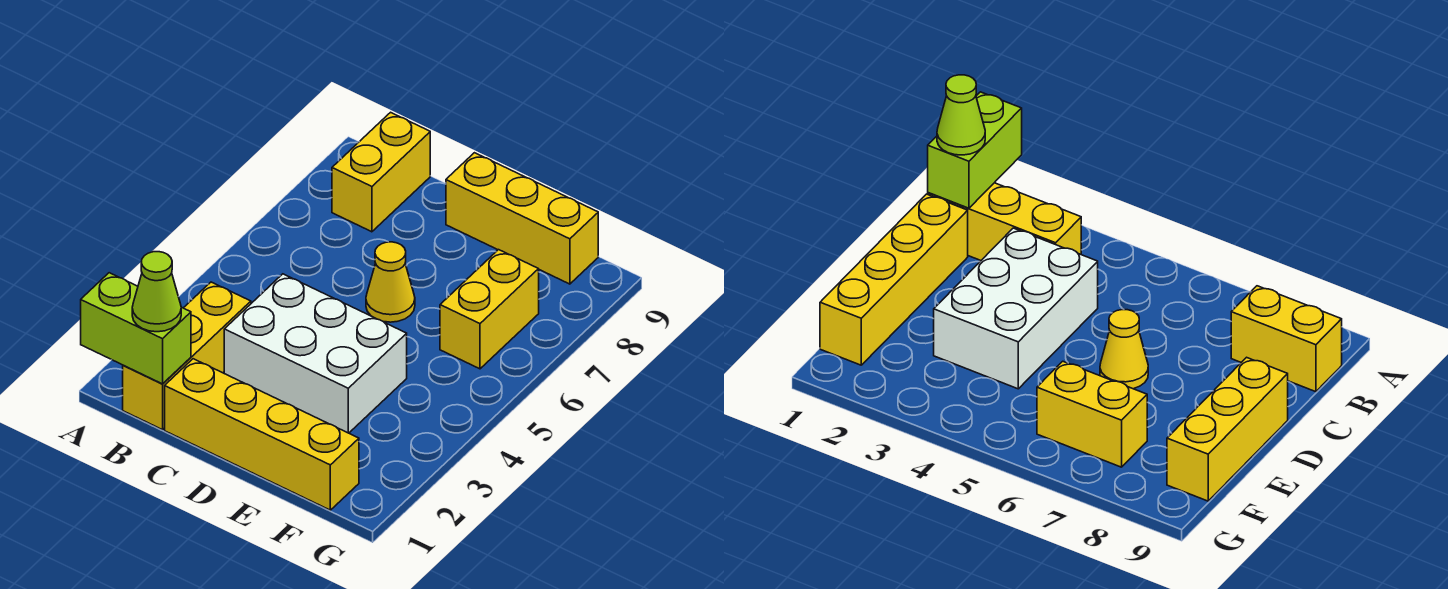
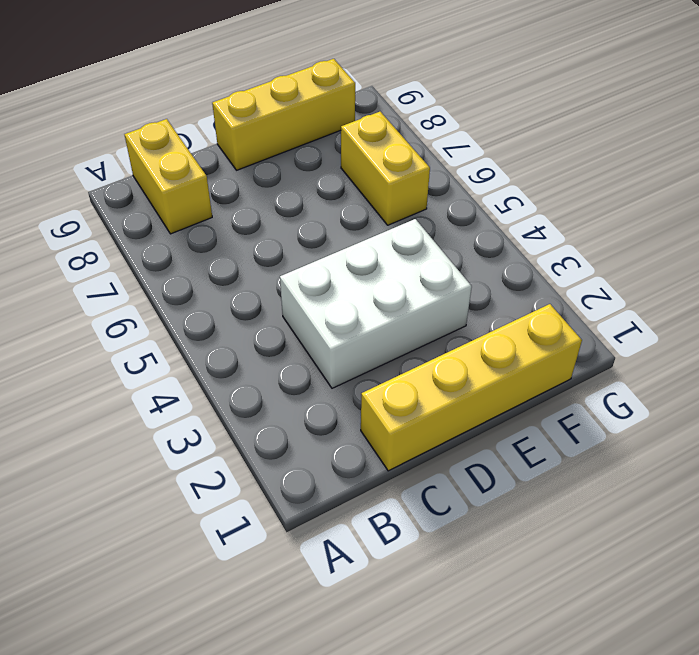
none -> yellow brick B1:B3 level 1
none -> yellow cone D6 level 1

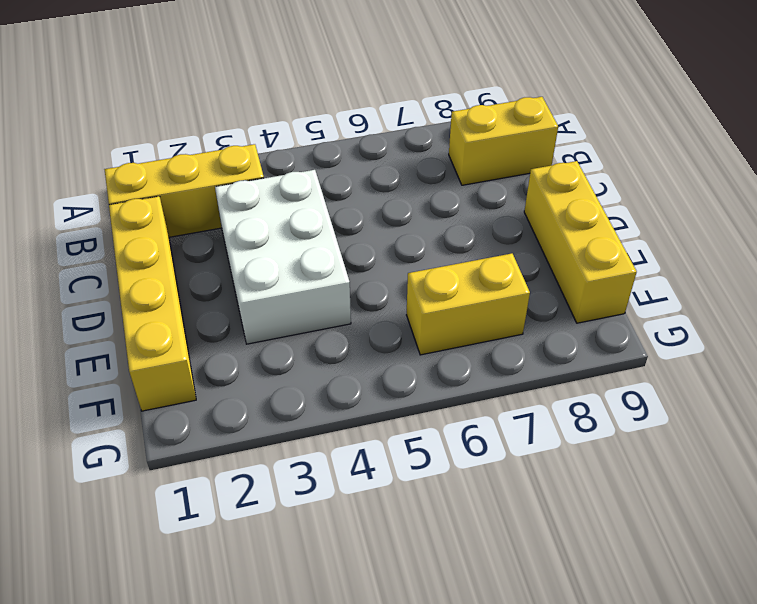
none -> yellow cone D6 level 1
none -> lime brick A1:B1 level 2

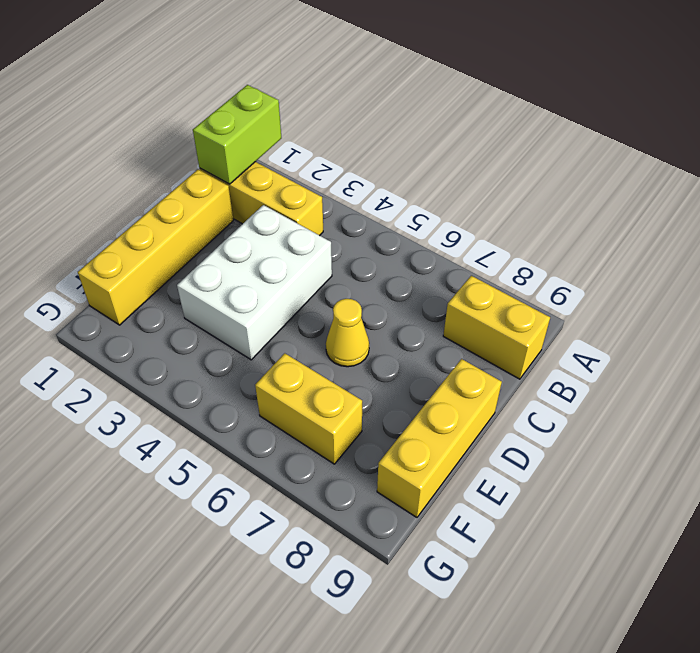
none -> lime cone B1 level 3

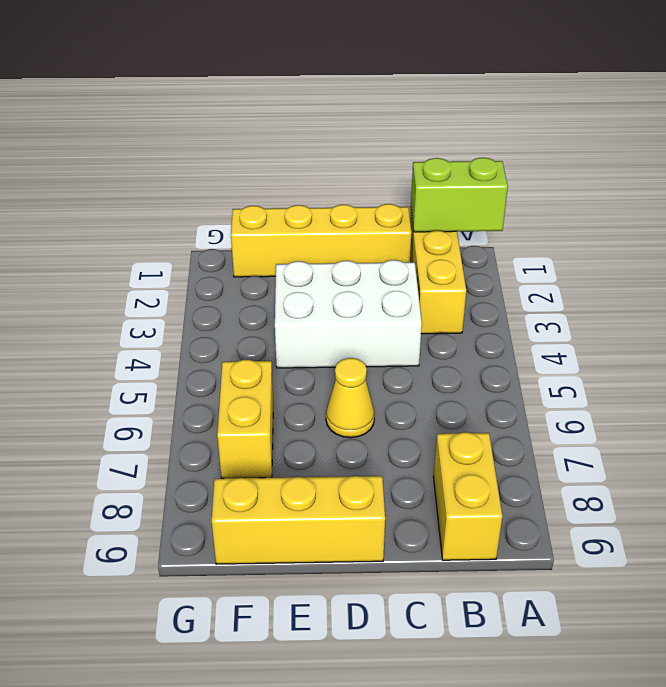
none -> lime cone B1 level 3

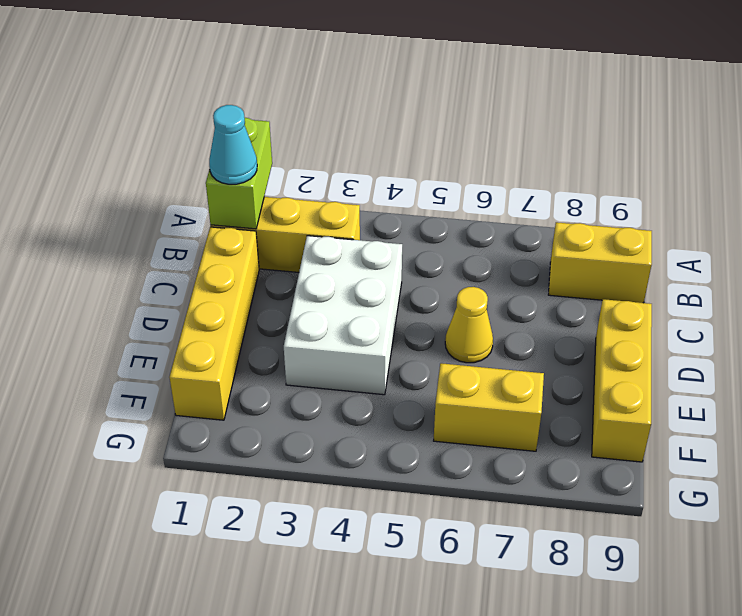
cyan cone B1 level 3 -> lime cone B1 level 3

